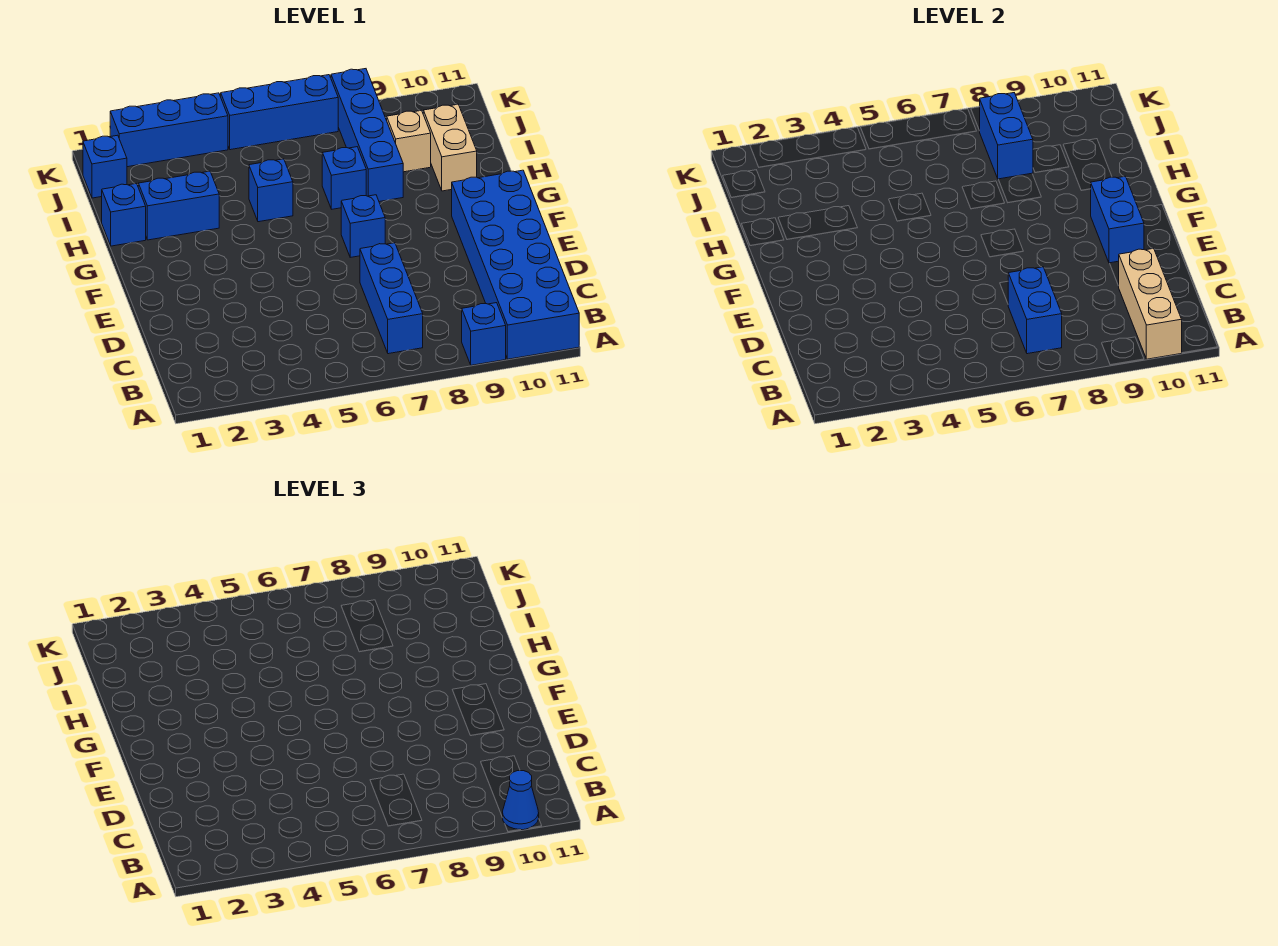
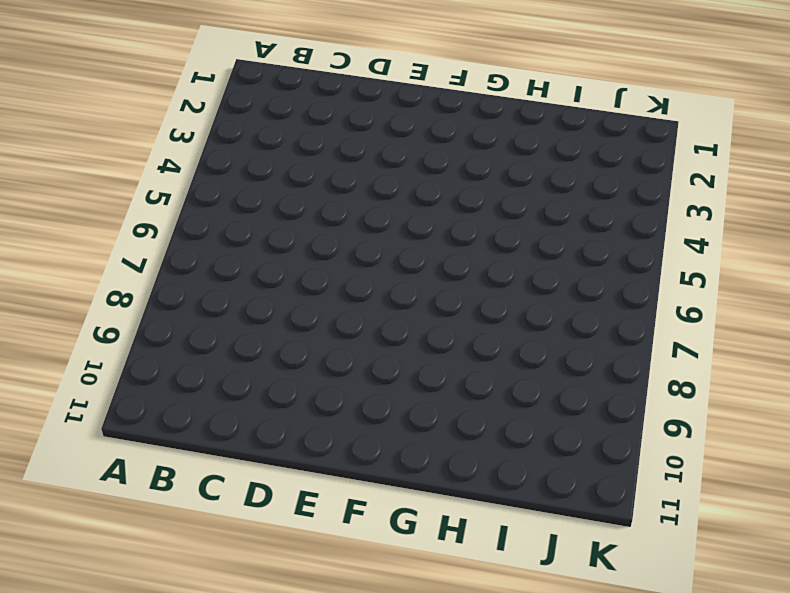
none -> blue brick A9 level 1
none -> blue brick A10:F11 level 1
none -> blue brick B7:D7 level 1

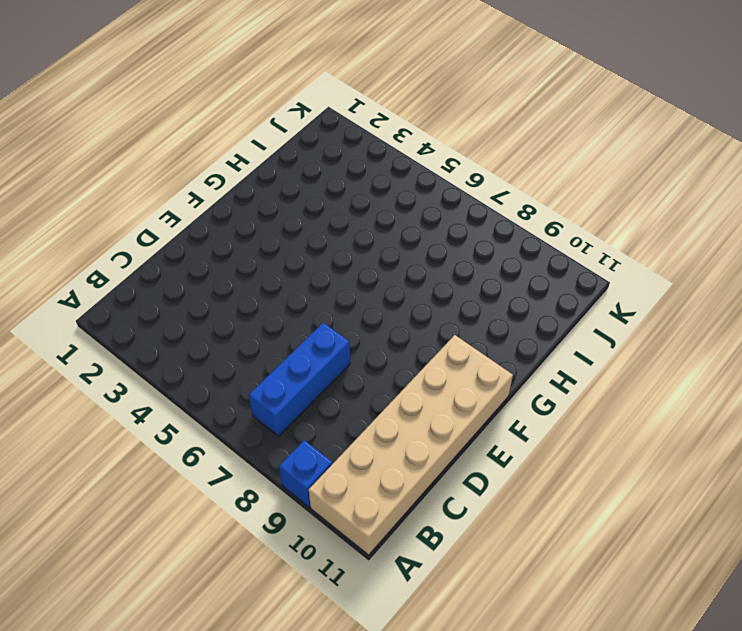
tan brick A10:F11 level 1 -> blue brick A10:F11 level 1
none -> blue brick F7 level 1
none -> blue brick H1 level 1
none -> blue brick H2:H3 level 1

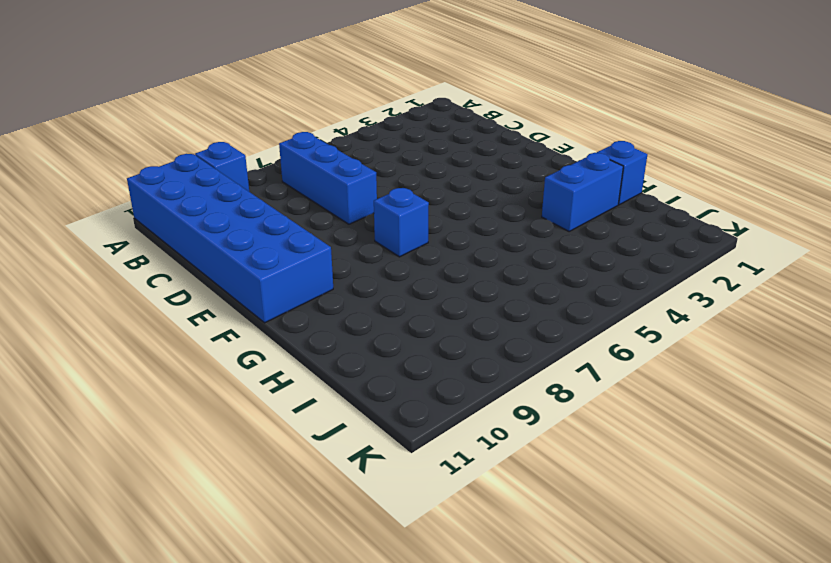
none -> blue brick H5 level 1
none -> blue brick H7 level 1
none -> blue brick H8:K8 level 1

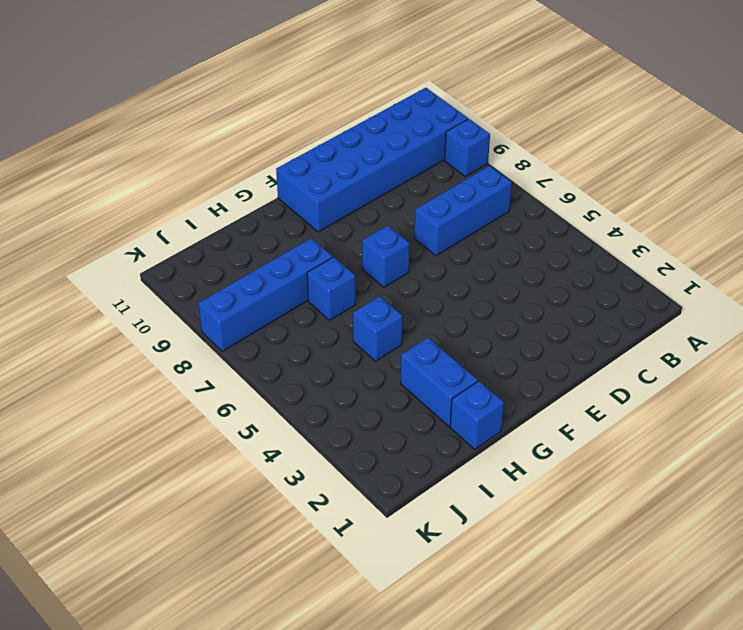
none -> tan brick H10:I10 level 1
none -> tan brick I9 level 1
none -> blue brick J1 level 1

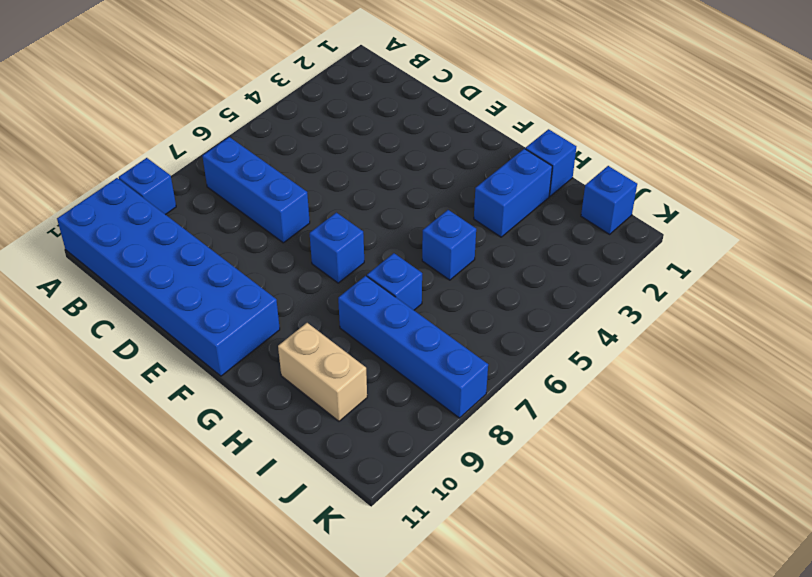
none -> tan brick I9 level 1
none -> blue brick K2:K4 level 1
none -> blue brick K5:K7 level 1

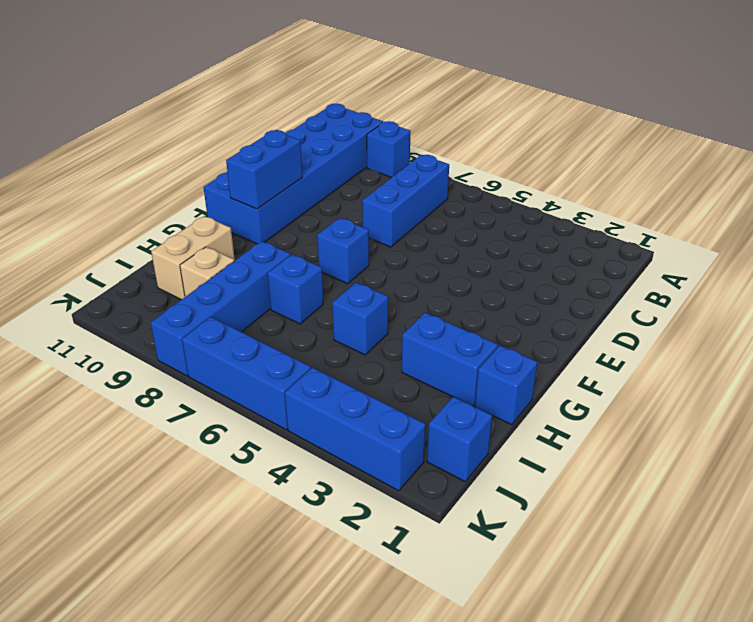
none -> tan brick A10:C10 level 2
none -> blue brick B7:C7 level 2
none -> blue brick I8:J8 level 2

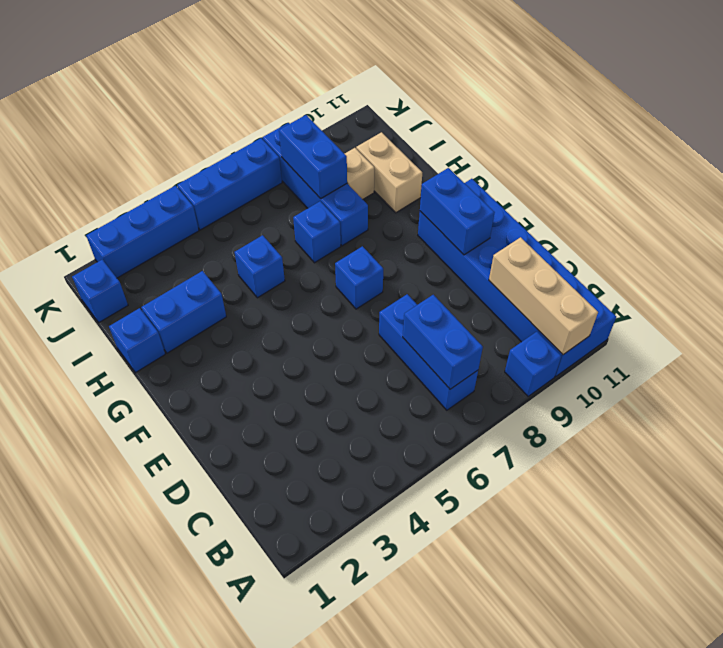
none -> blue cone A10 level 3

